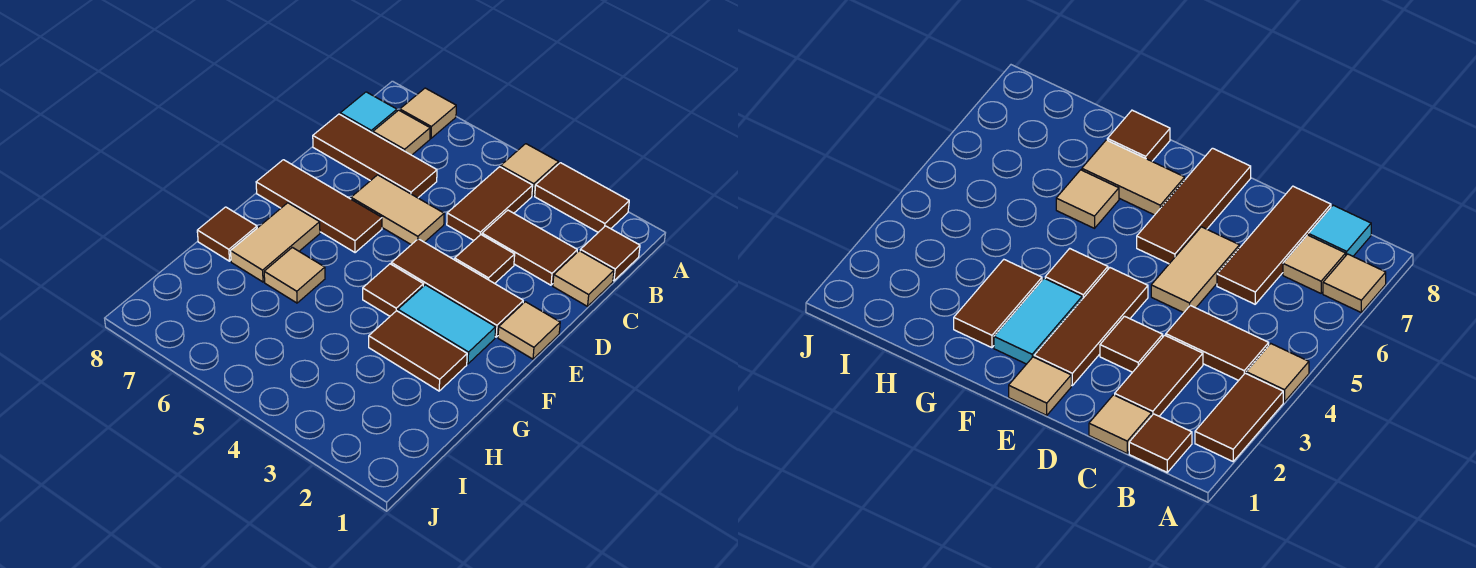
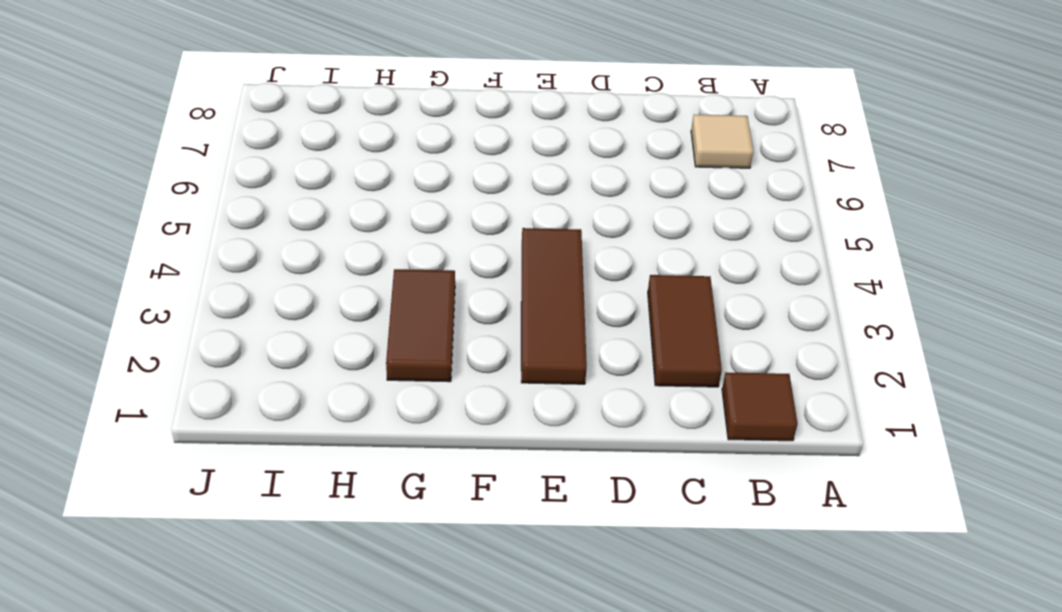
none -> brown tile A2:A3 level 1
none -> tan tile A4 level 1
none -> tan tile A7 level 1

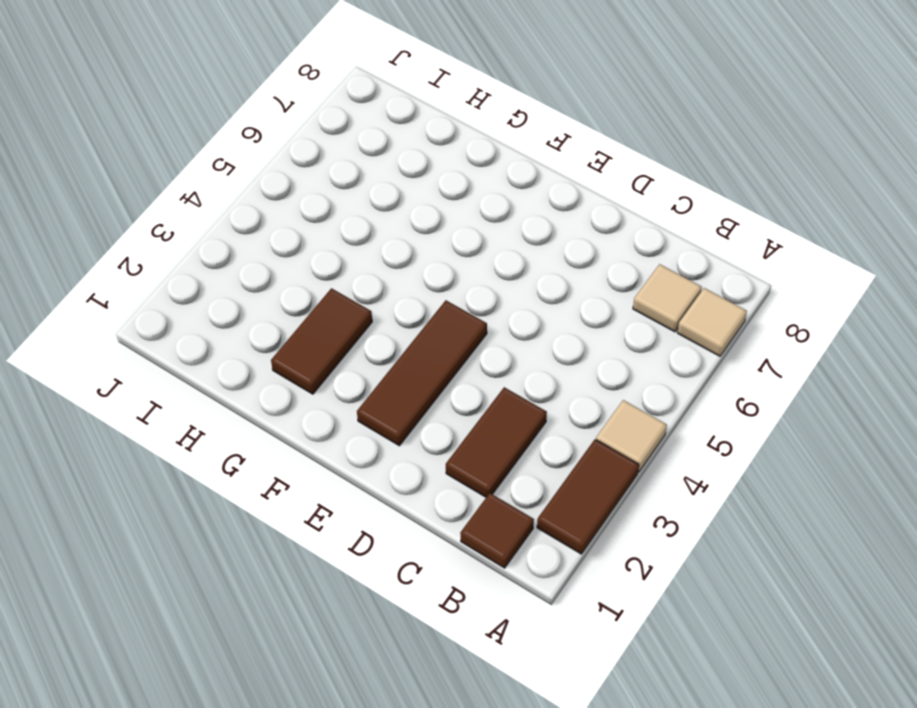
none -> brown tile B4:C4 level 1
none -> cyan tile B8 level 1
none -> tan tile C1 level 1

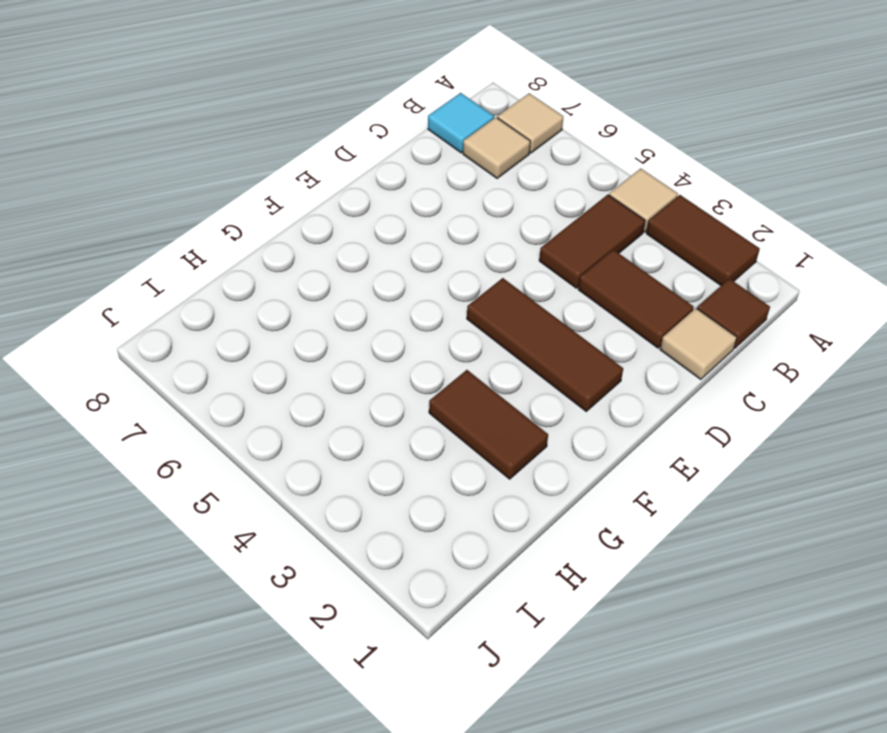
none -> brown tile C6:C8 level 1
none -> brown tile D3 level 1
none -> tan tile D5:D6 level 1

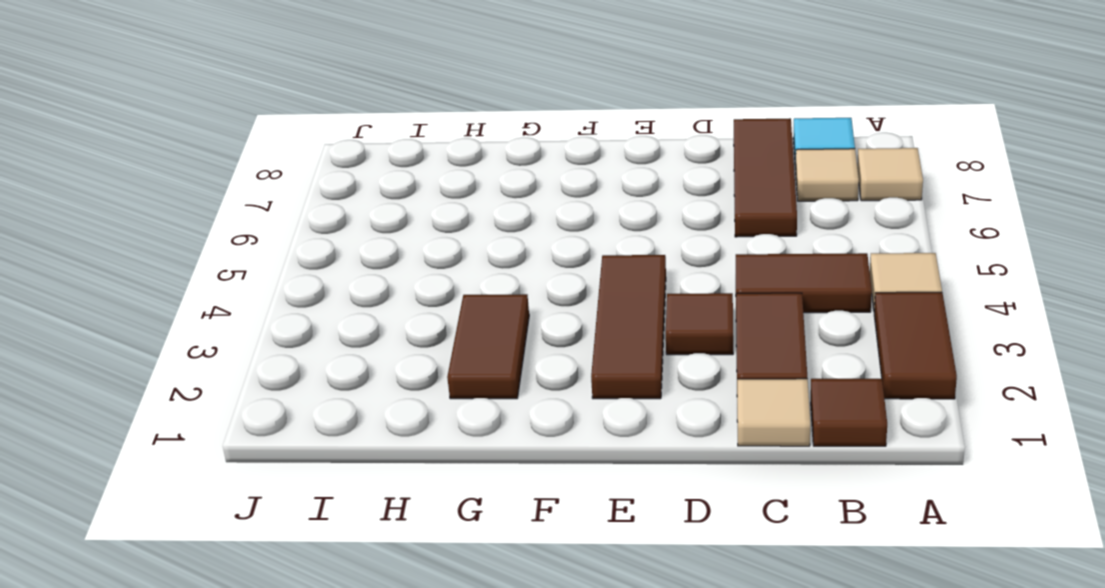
none -> tan tile D5:D6 level 1
none -> tan tile E1 level 1
none -> brown tile E6:E8 level 1

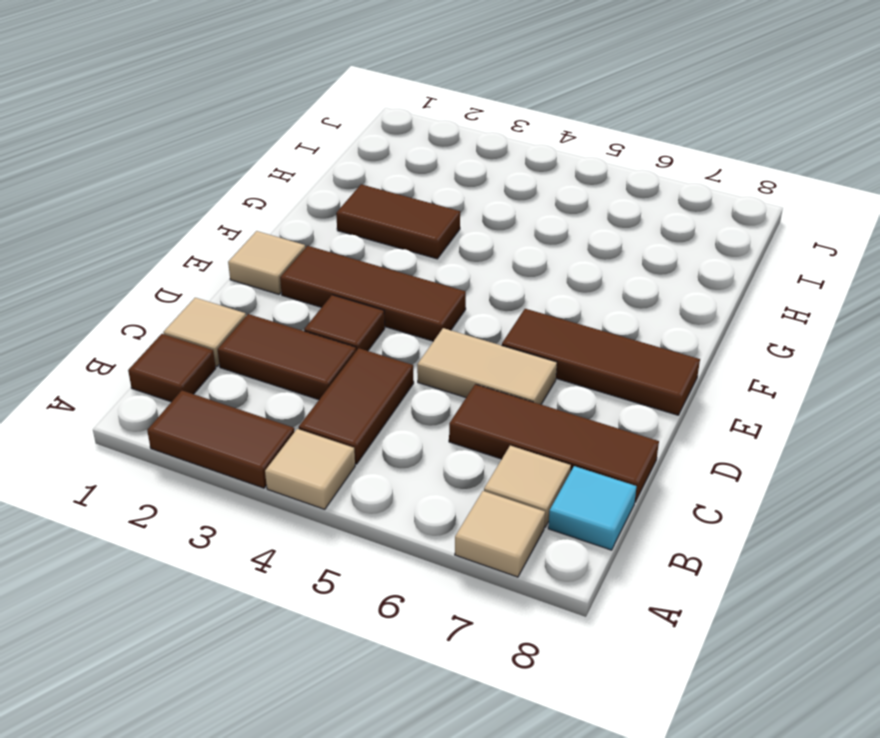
none -> cyan tile F2:F3 level 1
none -> brown tile F4 level 1
none -> tan tile F7:G7 level 1

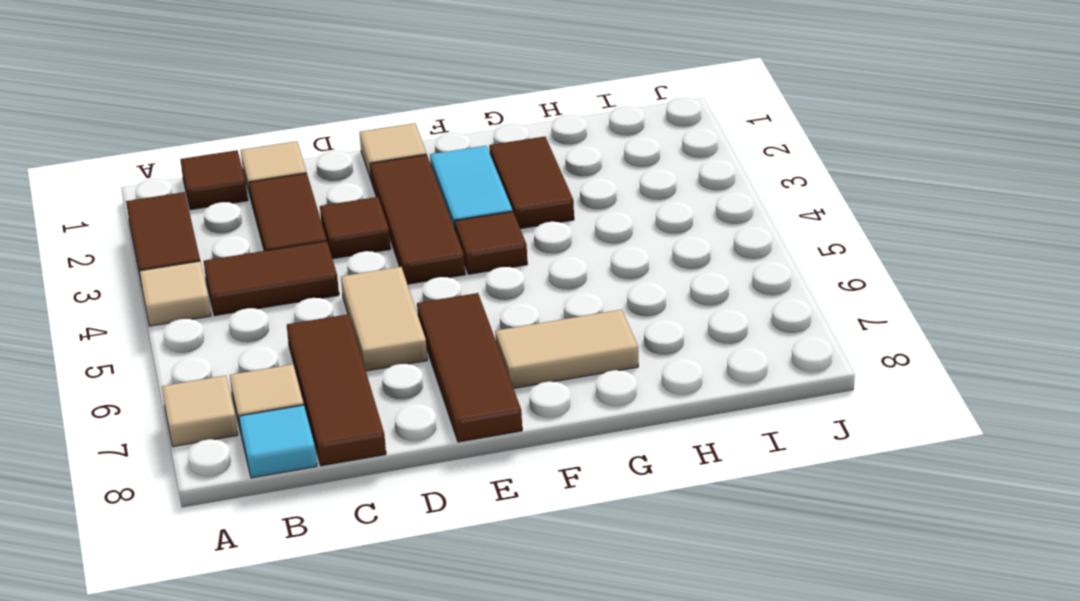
none -> tan tile G6 level 1
none -> brown tile G8 level 1

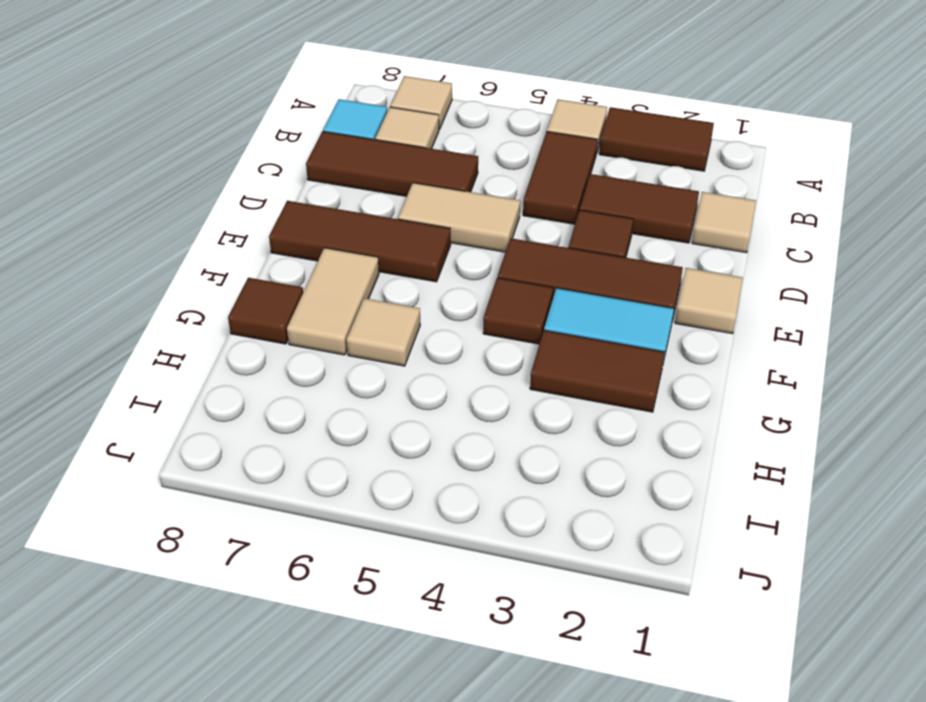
none -> brown tile B1 level 1

